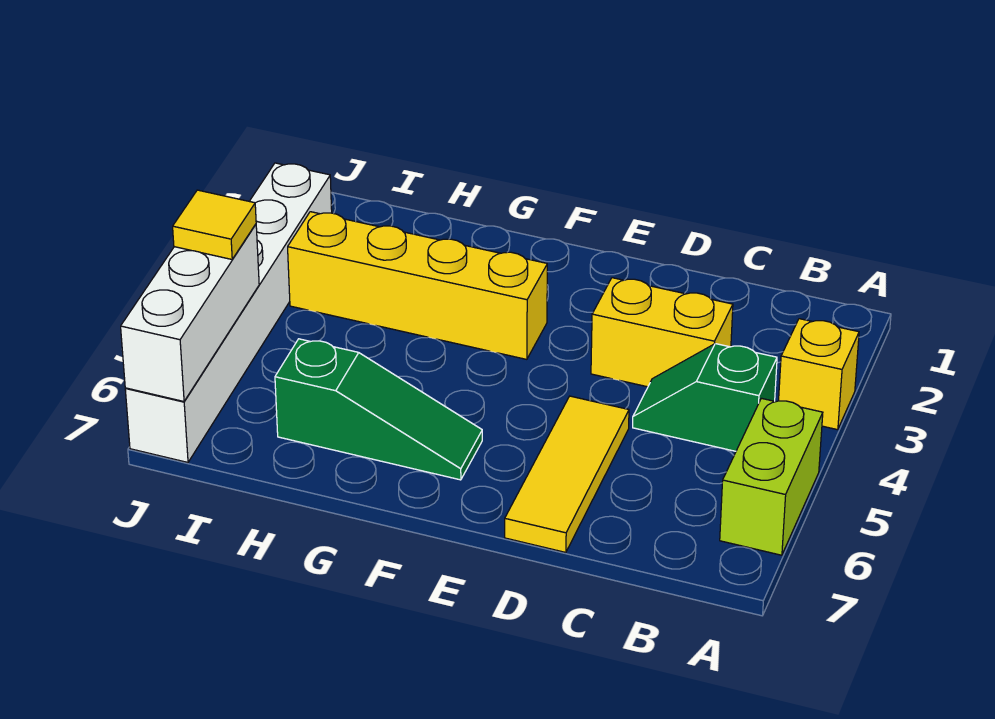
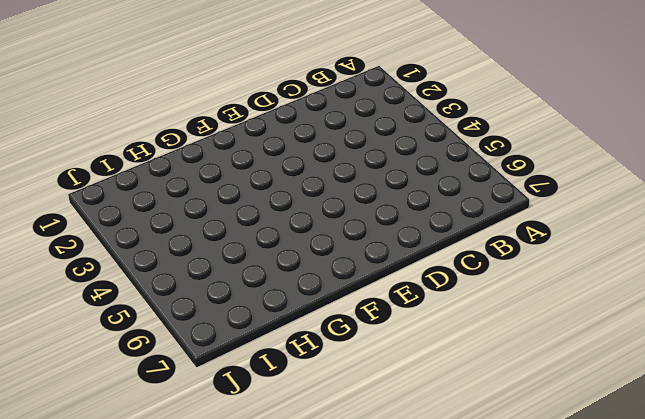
none -> yellow brick A3 level 1
none -> lime brick A5:A6 level 1

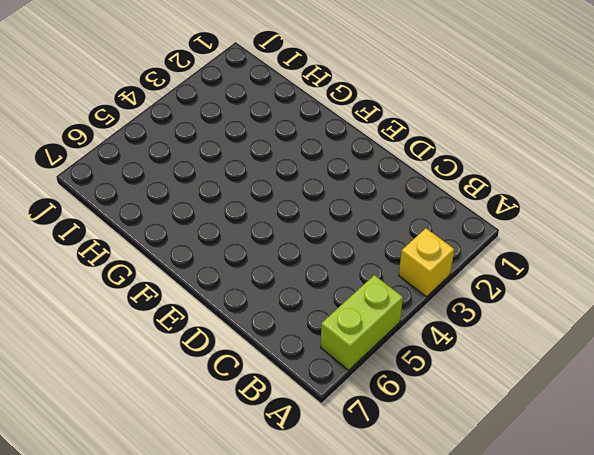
none -> green slope B4:C4 level 1 top B
none -> yellow brick C3:D3 level 1

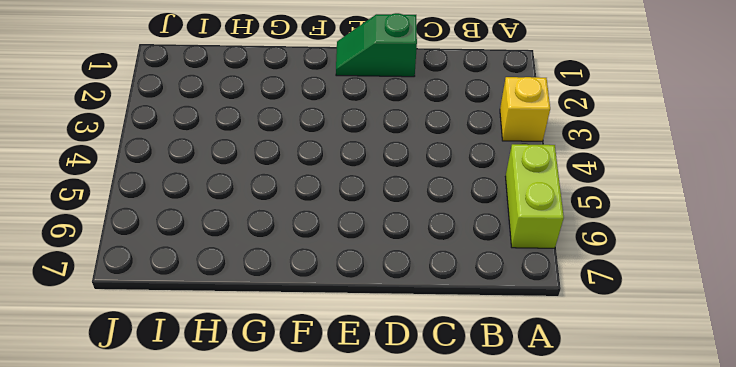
green slope D1:E1 level 1 top D -> green slope B4:C4 level 1 top B
none -> yellow brick C3:D3 level 1
none -> yellow tile D5:D7 level 1

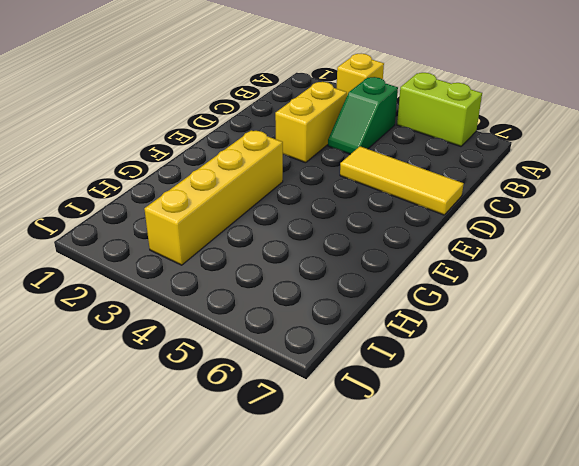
none -> green slope F6:H6 level 1 top H
none -> white brick J2:J7 level 1

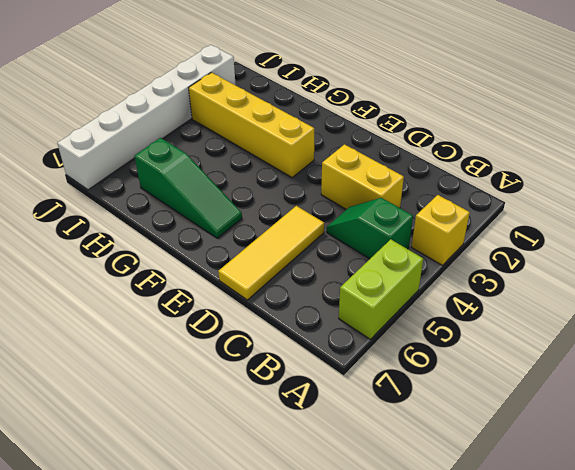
none -> white brick J5:J7 level 2
none -> yellow tile J5 level 3

